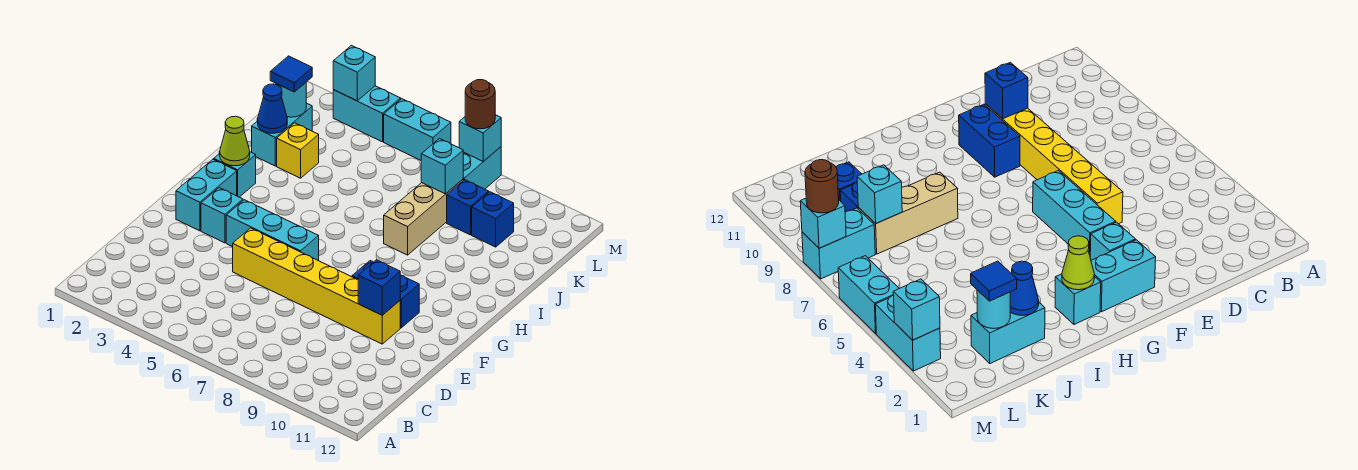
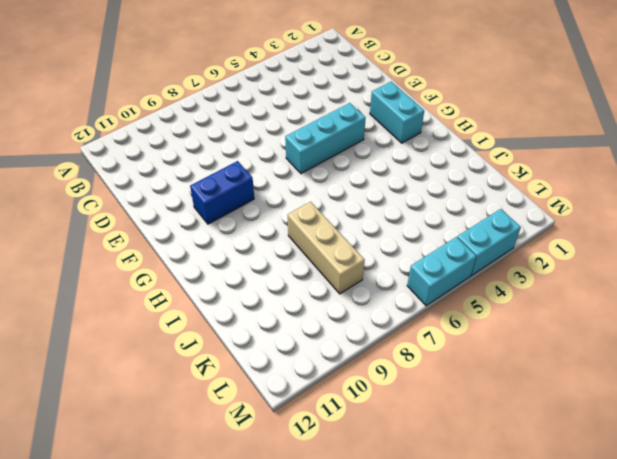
none -> yellow brick E5:E10 level 1
none -> cyan brick F3 level 1
none -> cyan brick H2 level 1

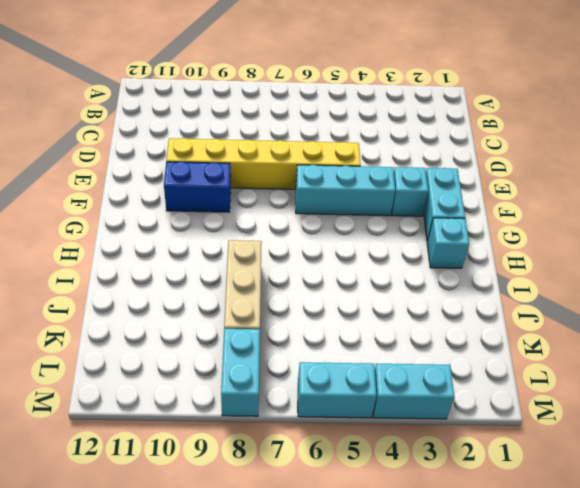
none -> cyan brick J2:K2 level 1
none -> yellow brick J3 level 1
none -> blue brick K9 level 1

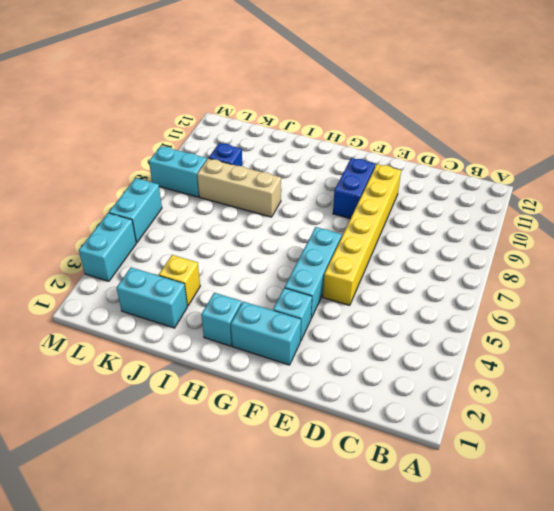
none -> blue brick K10 level 1
none -> blue brick E10 level 2
none -> lime cone H2 level 2

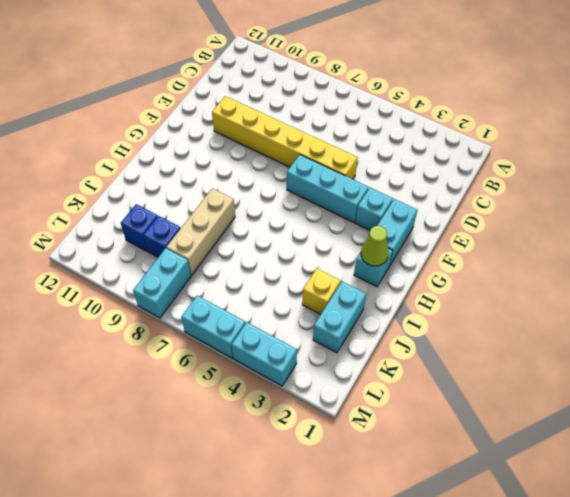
none -> blue brick F9:F10 level 1
none -> blue brick E10 level 2
none -> blue cone J2 level 2

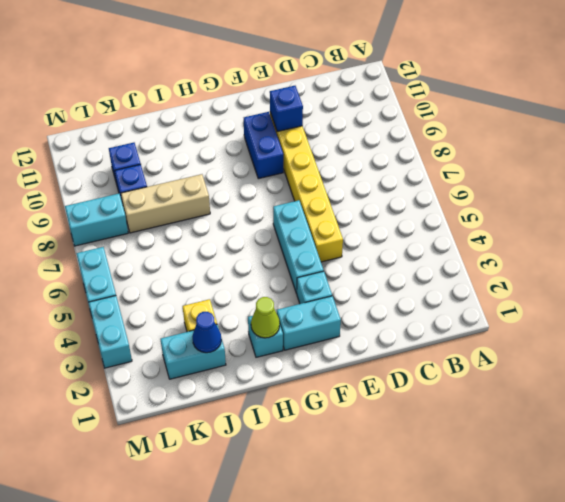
none -> cyan round brick K2 level 2
none -> cyan brick K8 level 2
none -> cyan brick M3 level 2

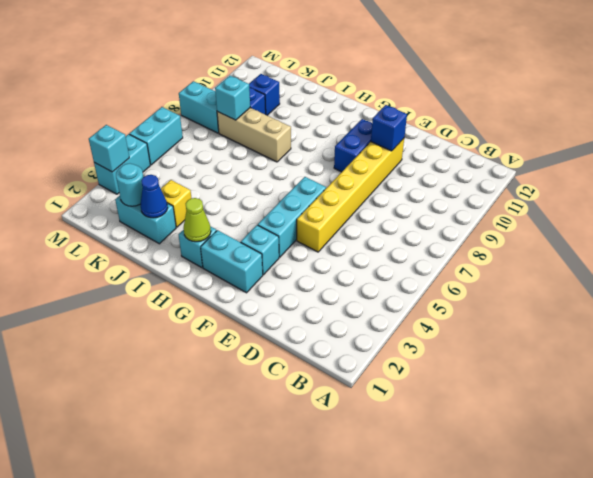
none -> cyan brick M8 level 2
none -> blue tile K2 level 3
none -> brown round brick M8 level 3

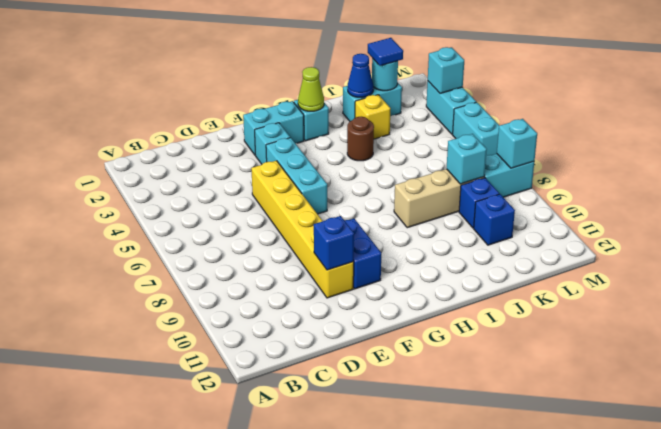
brown round brick I4 level 1 -> brown round brick M8 level 3

